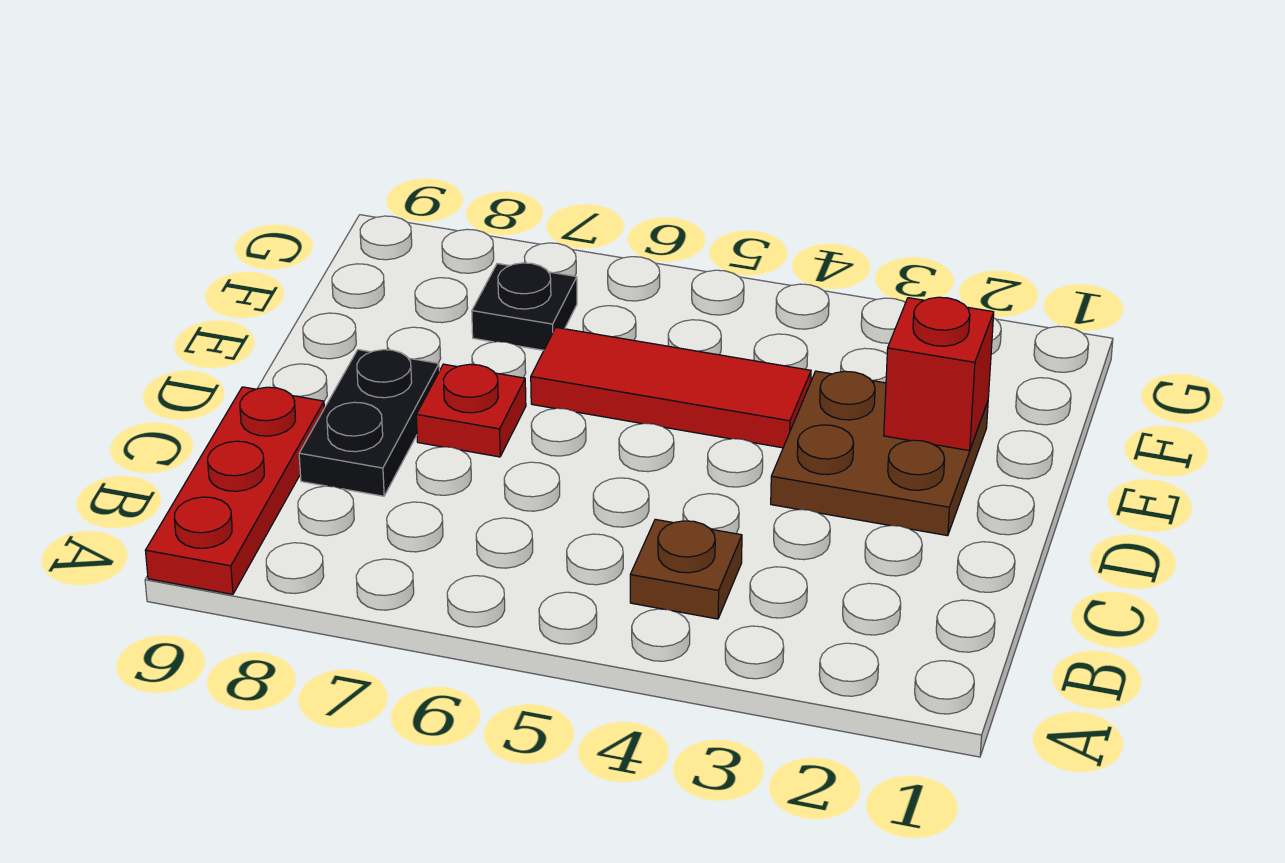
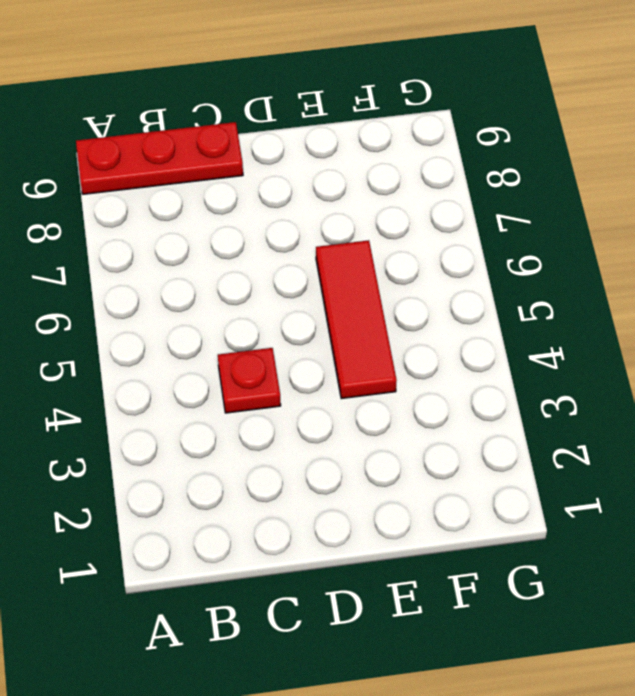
red plate C4 level 1 -> red plate D7 level 1
none -> brown plate B4 level 1
none -> black plate C8:D8 level 1

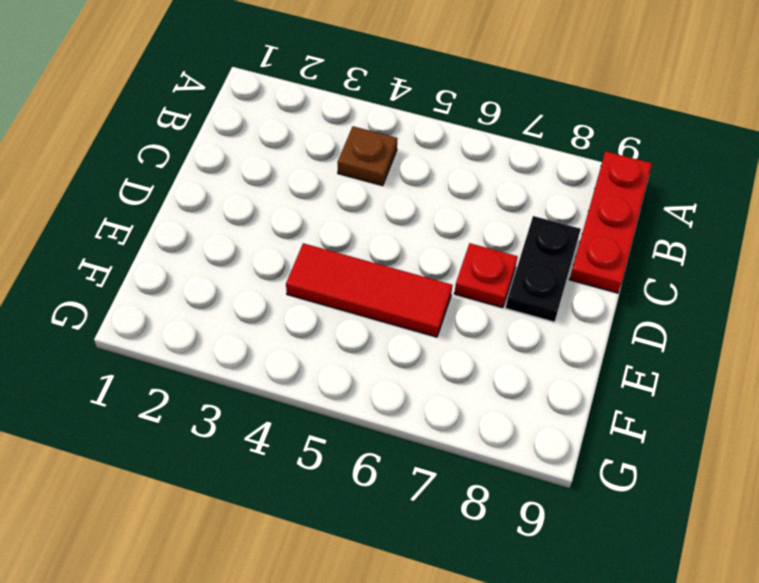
none -> brown plate D2:E3 level 1
none -> black plate F7 level 1

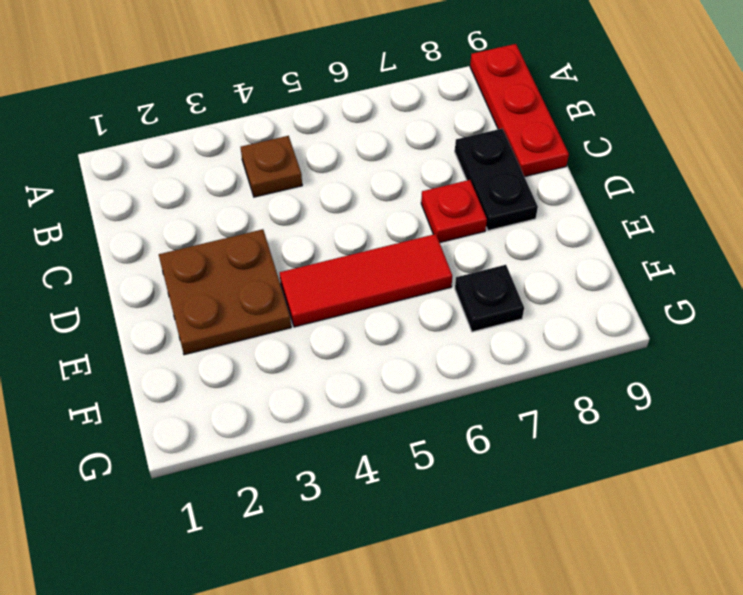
none -> red brick E2 level 2

